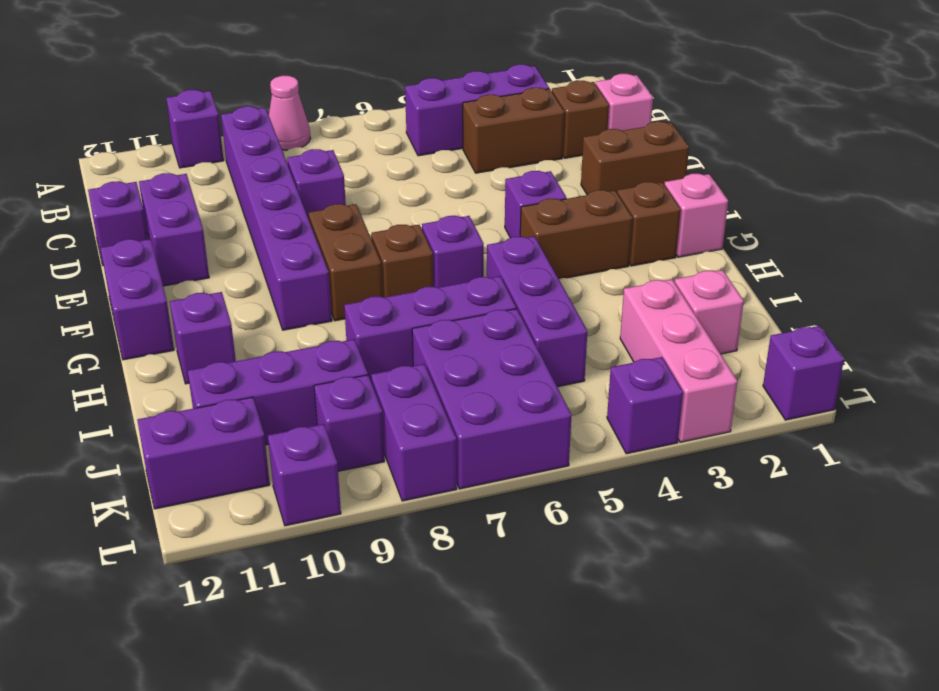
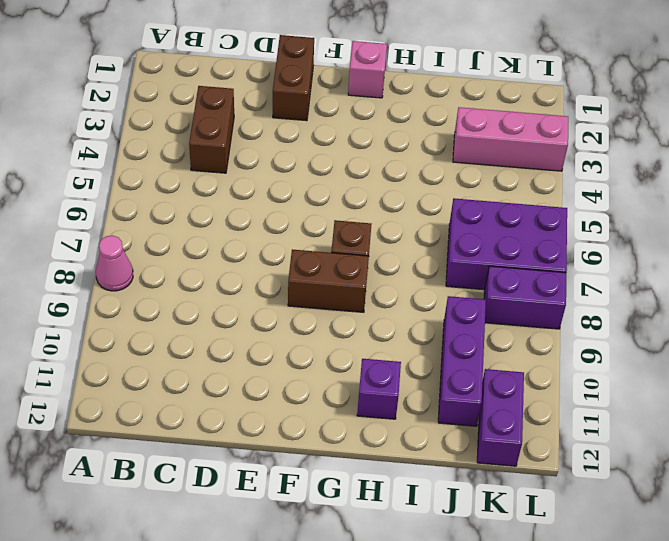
none -> purple brick A10 level 1
none -> purple brick B3:B5 level 1
none -> purple brick B9:G9 level 1
none -> pink brick C1 level 1

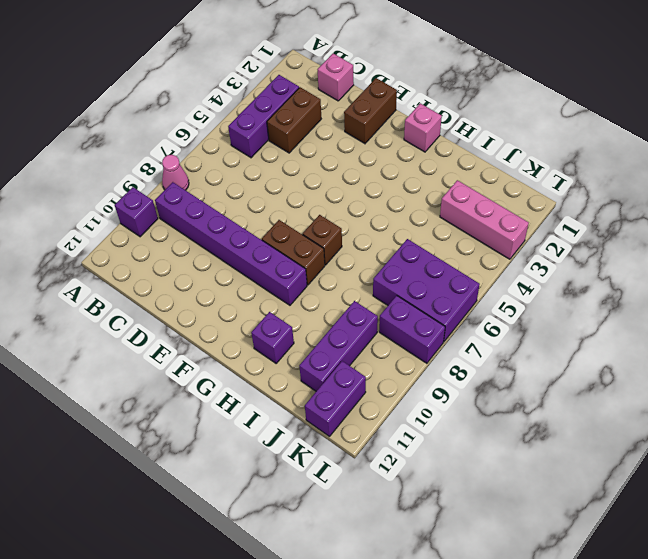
none -> brown brick C2 level 1
none -> purple brick D8 level 1
none -> purple brick D11:E11 level 1
none -> purple brick D12 level 1

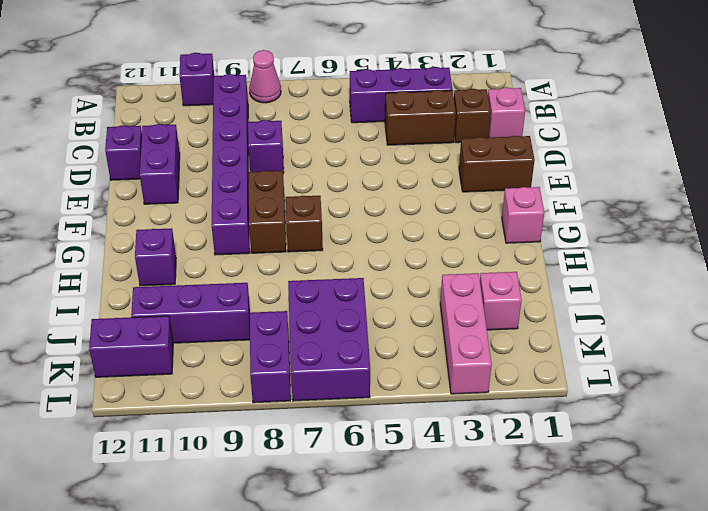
none -> purple brick F4 level 1
none -> purple brick F12:G12 level 1
none -> brown brick G2 level 1
none -> brown brick G3:G4 level 1

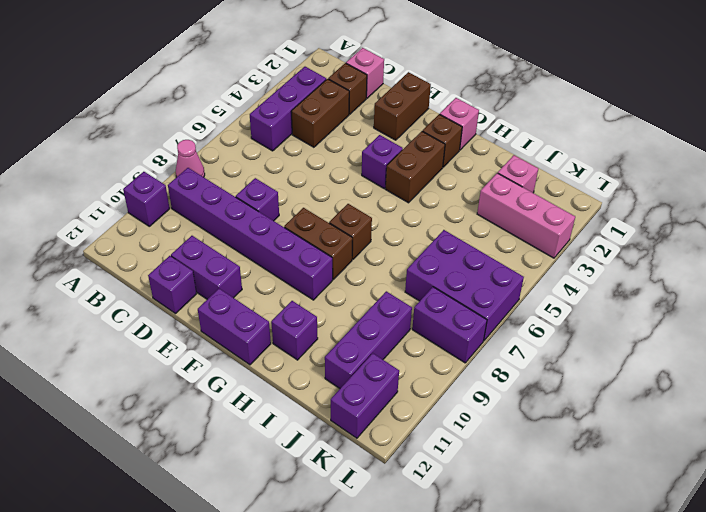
none -> purple brick G6 level 1
none -> purple brick H5:J5 level 1
none -> purple brick I6:I8 level 1
none -> purple brick K9 level 1

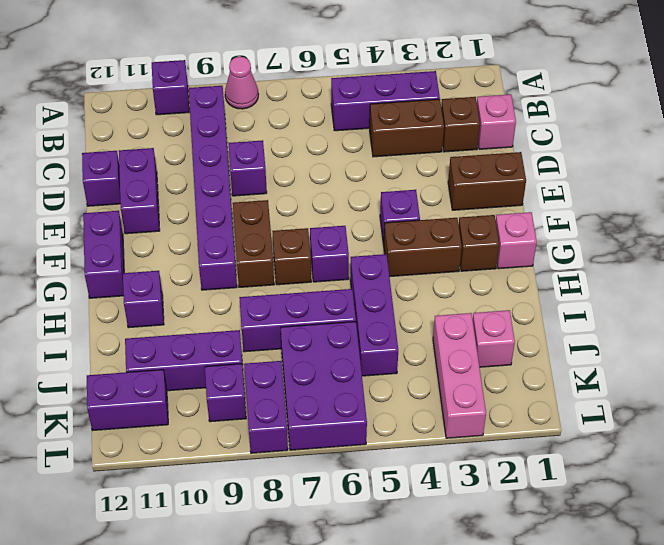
none -> purple brick L1 level 1
none -> purple brick L4 level 1
none -> purple brick L10 level 1

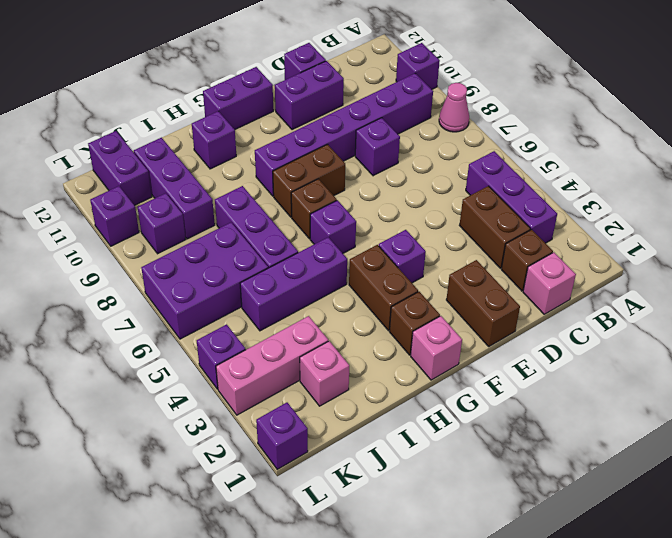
none -> purple brick K8:L8 level 1

